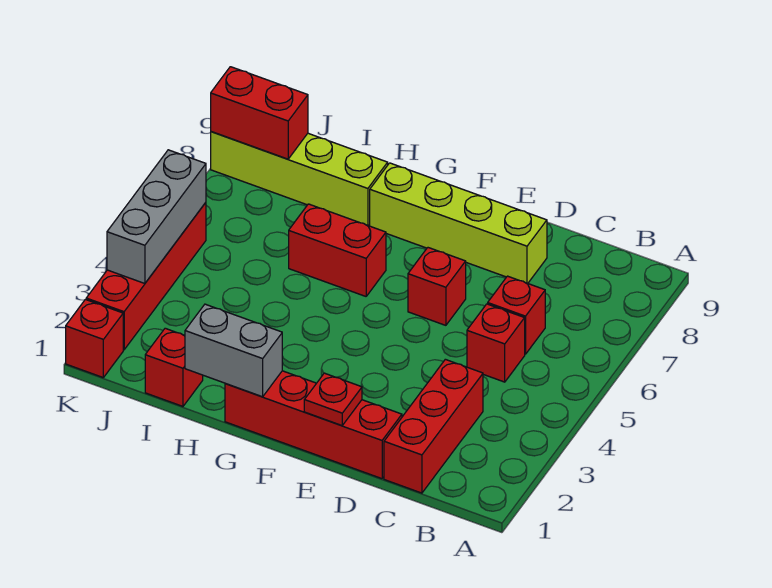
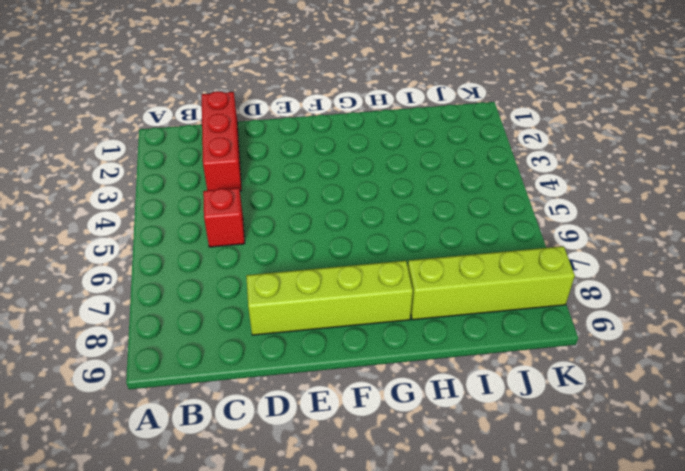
none -> red brick C6 level 1
none -> red brick D1:G1 level 1
none -> red brick E6 level 1

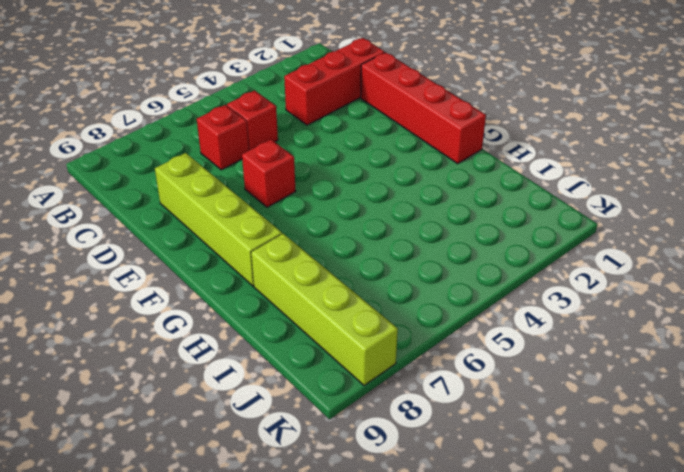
none -> red brick G6:H6 level 1
none -> red brick I1 level 1
none -> red brick K1 level 1

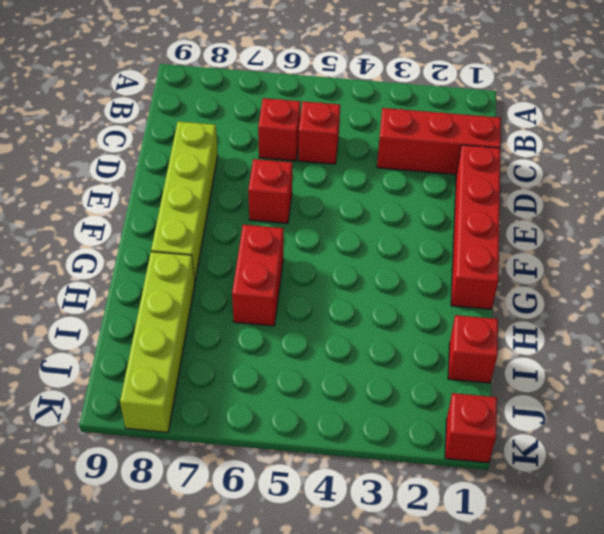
none -> red brick K2:K5 level 1
none -> red plate E1 level 2
none -> grey brick G1:H1 level 2

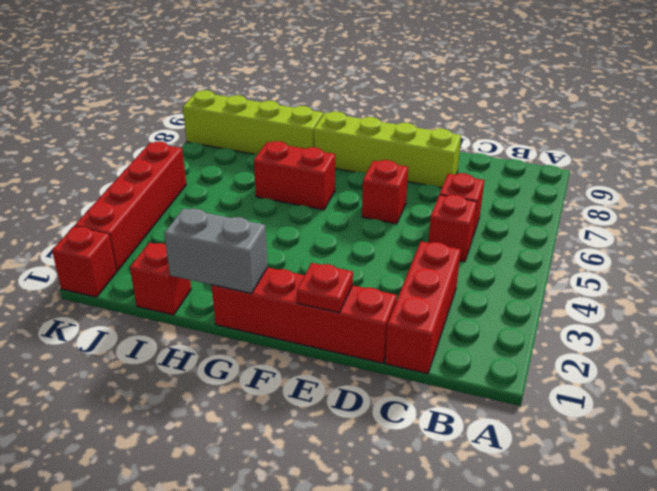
none -> red brick J8:K8 level 2
none -> grey brick K3:K5 level 2

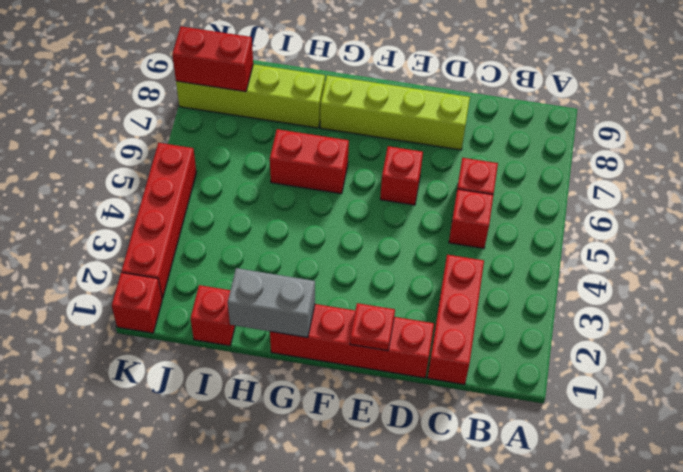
none -> grey brick K3:K5 level 2

